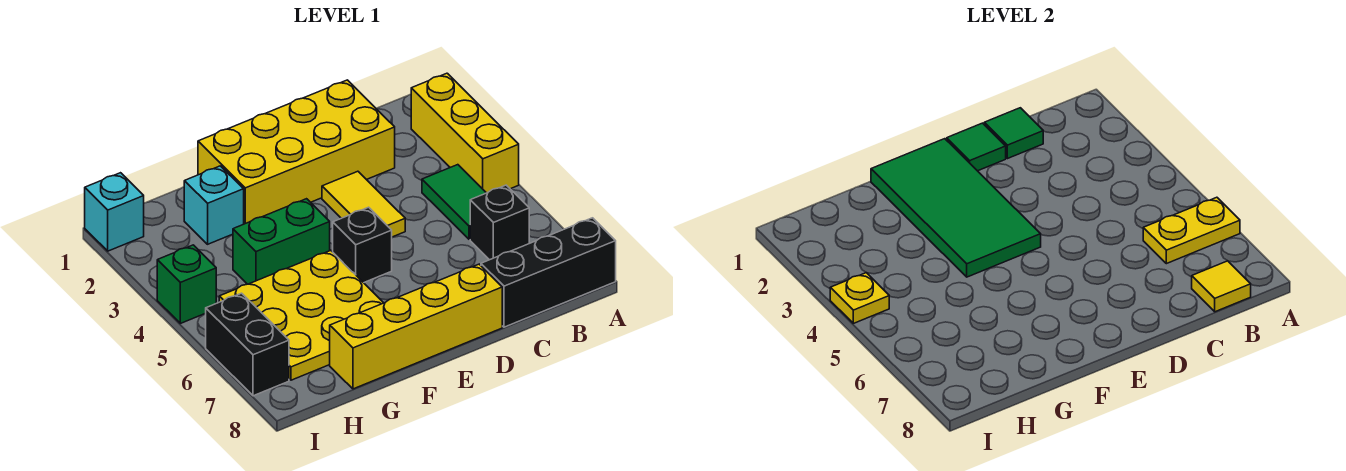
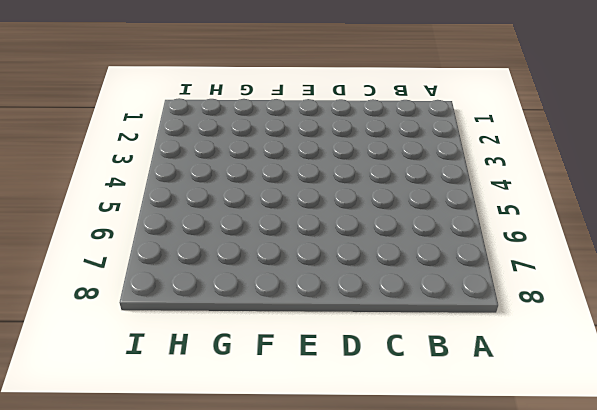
none -> yellow brick A2:A4 level 1
none -> black brick A8:C8 level 1
none -> green tile B4:B5 level 1

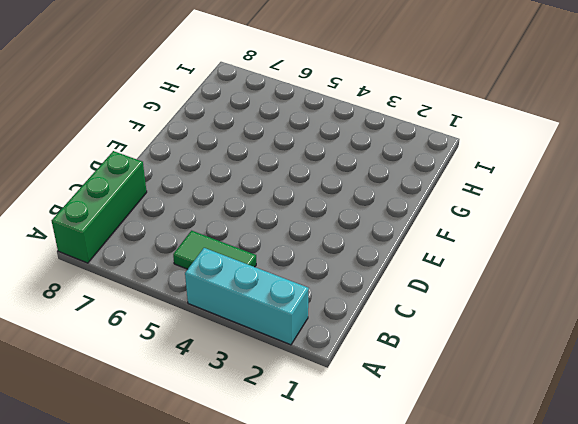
cyan brick A2:A4 level 1 -> yellow brick A2:A4 level 1
green brick A8:C8 level 1 -> black brick A8:C8 level 1
none -> black brick B6 level 1
none -> yellow brick C1:F2 level 1
none -> yellow tile D3:D4 level 1

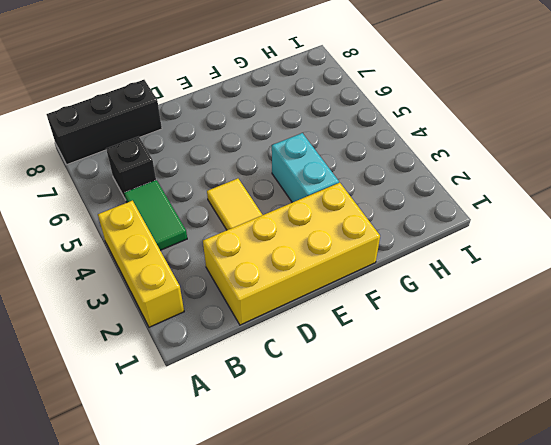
cyan brick F3:F4 level 1 -> green brick F4:G4 level 1
none -> yellow brick D8:G8 level 1
none -> black brick E5 level 1
none -> yellow plate F5:H7 level 1

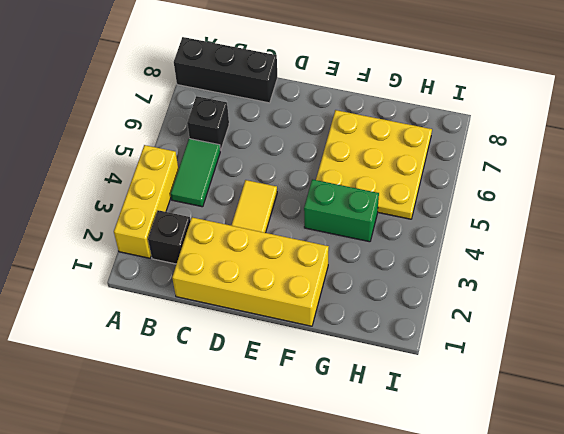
black brick B2 level 1 -> black brick E5 level 1
none -> yellow brick D8:G8 level 1
none -> cyan brick G2 level 1
none -> cyan brick I1 level 1

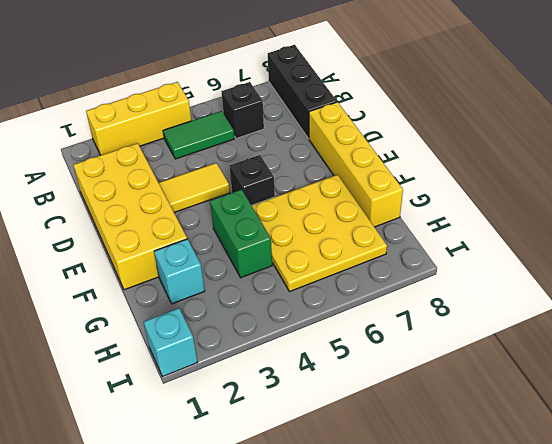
none -> green brick I4 level 1
none -> black brick I6:I7 level 1
none -> yellow plate A6:B6 level 2

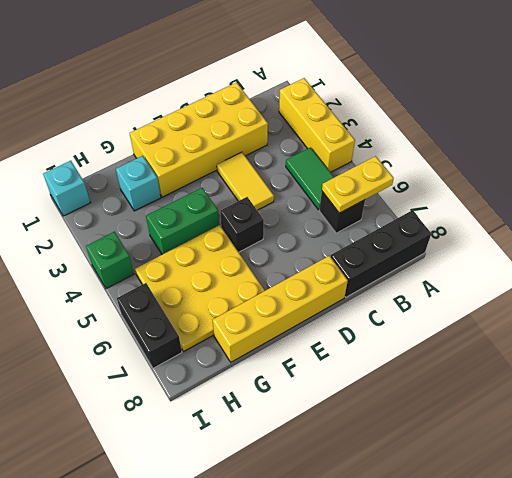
none -> yellow tile B8 level 2
none -> green tile C1 level 2
none -> green tile D1 level 2

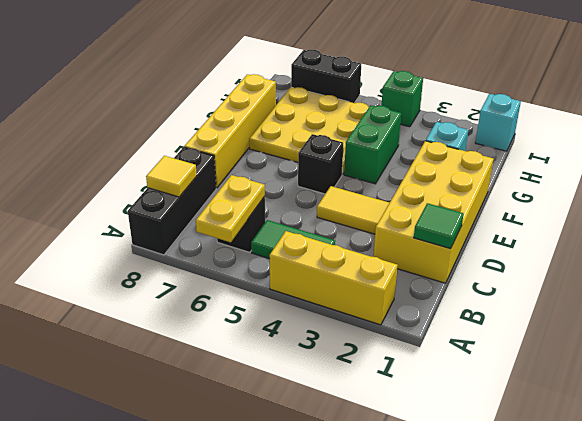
none -> green tile D1 level 2
none -> green tile E1:F4 level 2
none -> yellow plate I4 level 2

